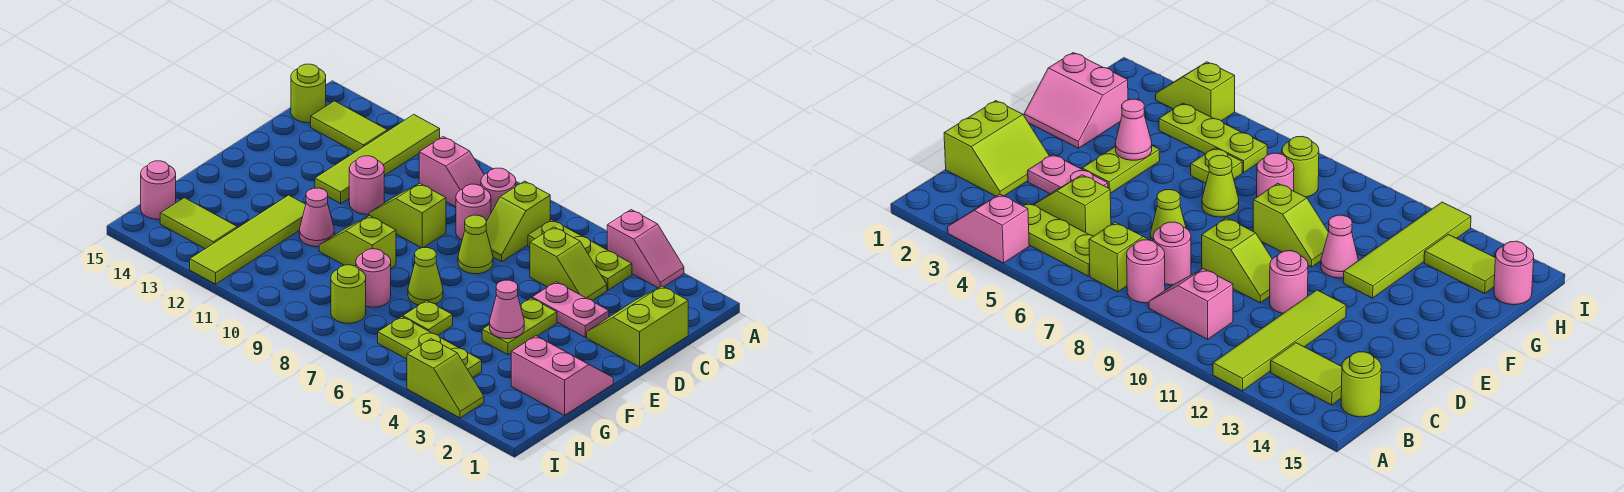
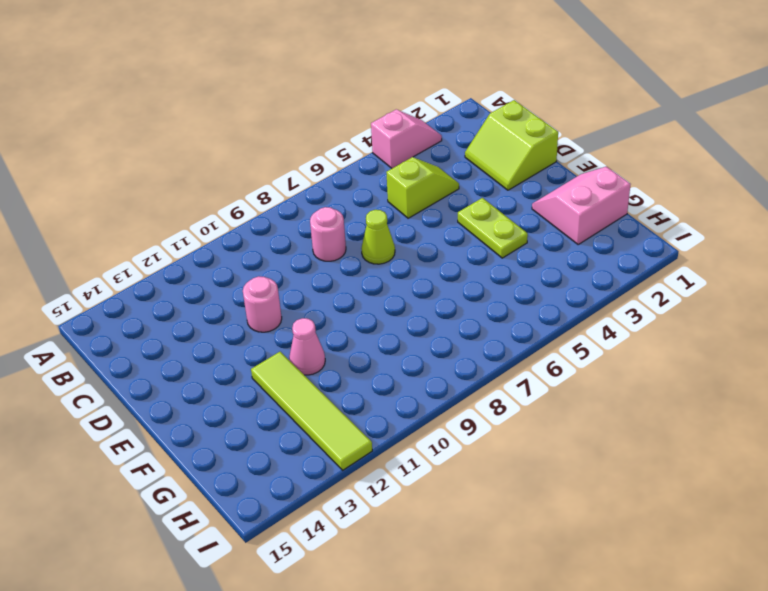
none -> lime tile A12:D12 level 1
none -> lime plate B4:B6 level 1
none -> lime slope B7:C7 level 1 top B

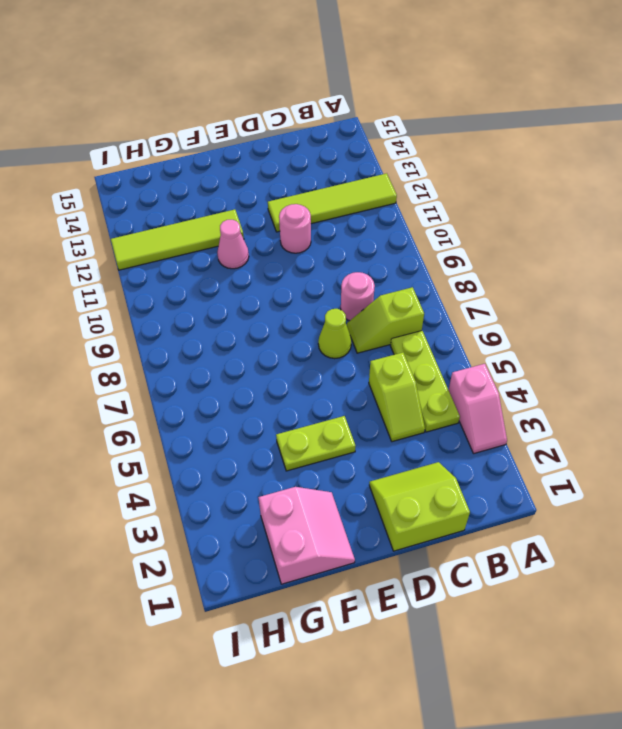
none -> pink round brick B8 level 1
none -> pink slope B9:B10 level 1 top 10
none -> lime tile B13:B14 level 1

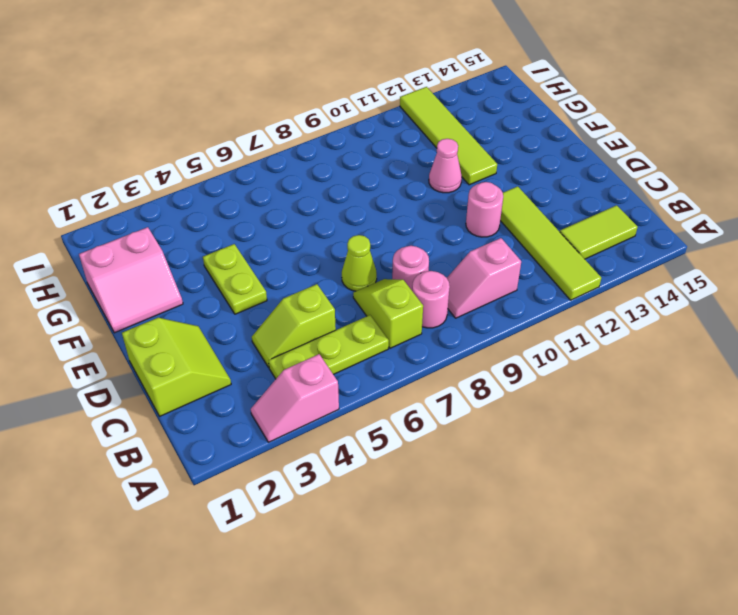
none -> lime round brick B15 level 1
none -> pink plate D3:D4 level 1
none -> lime slope D9:D10 level 1 top 9

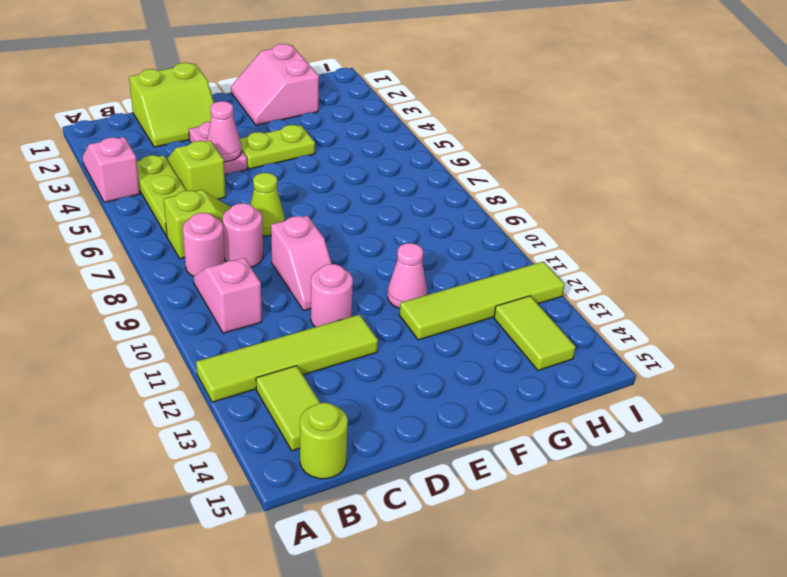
pink cone D4 level 2 -> pink cone F4 level 2
pink slope D9:D10 level 1 top 9 -> lime slope D9:D10 level 1 top 9
none -> lime cone F7 level 1
none -> lime slope F9:F10 level 1 top 9
none -> lime plate G6 level 1

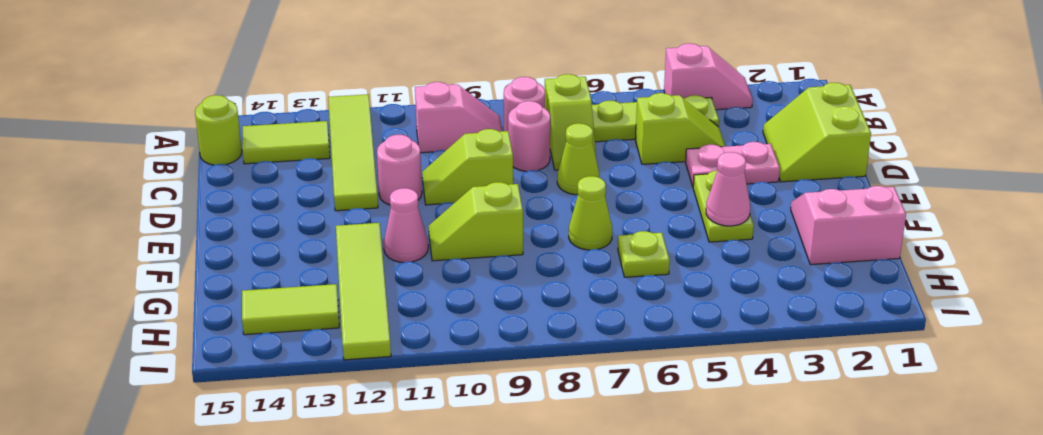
none -> pink round brick G8 level 1
none -> lime plate H4:H6 level 1
none -> lime round brick H8 level 1

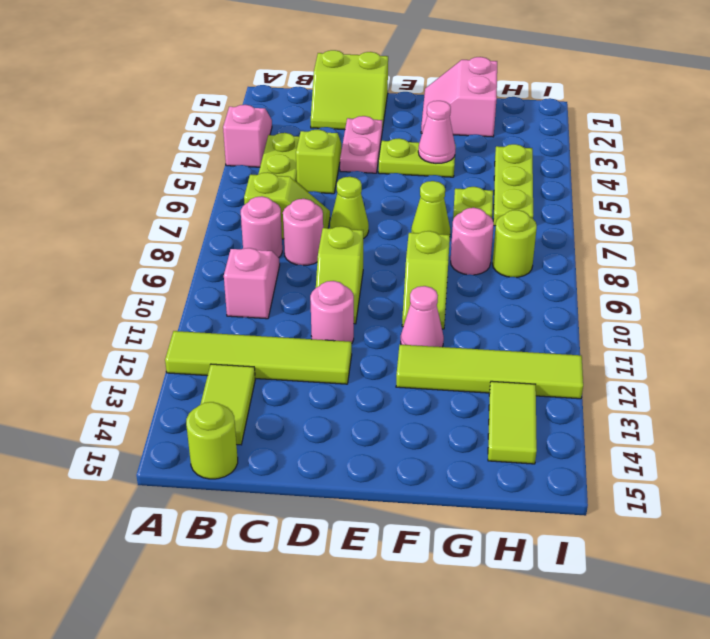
none -> pink round brick H15 level 1
none -> lime slope I3:I4 level 1 top 4

